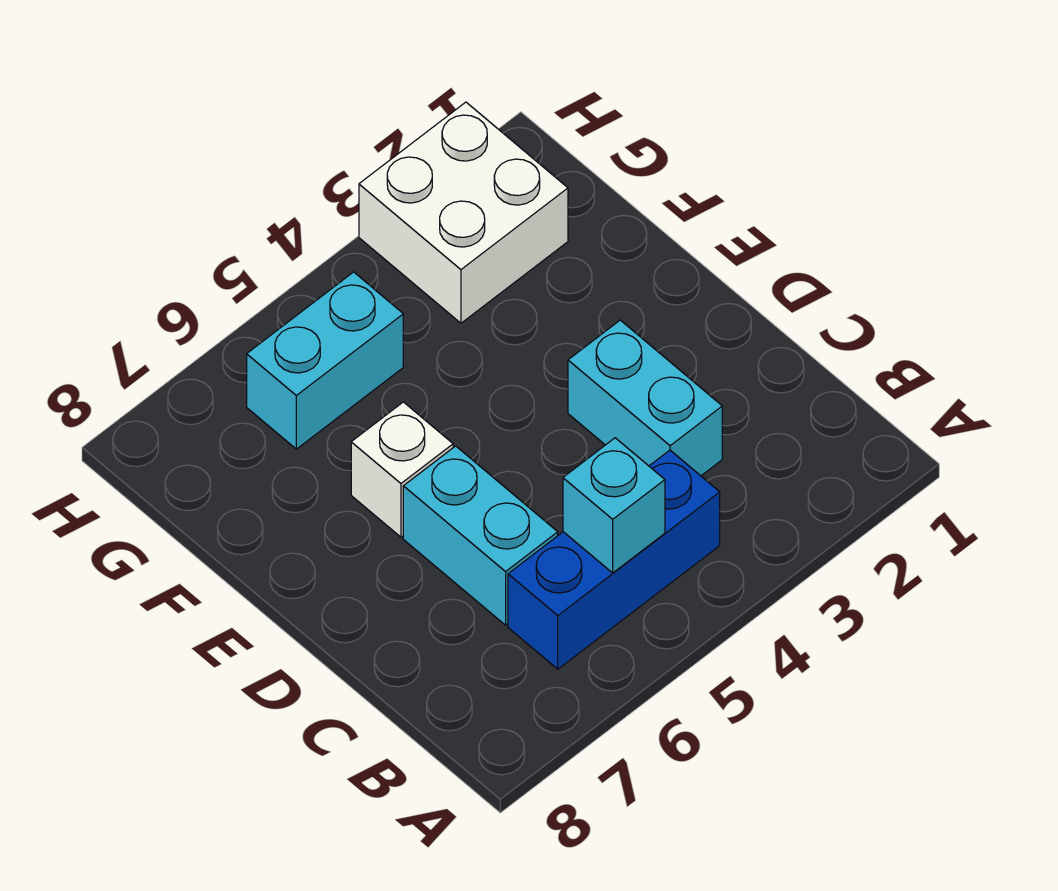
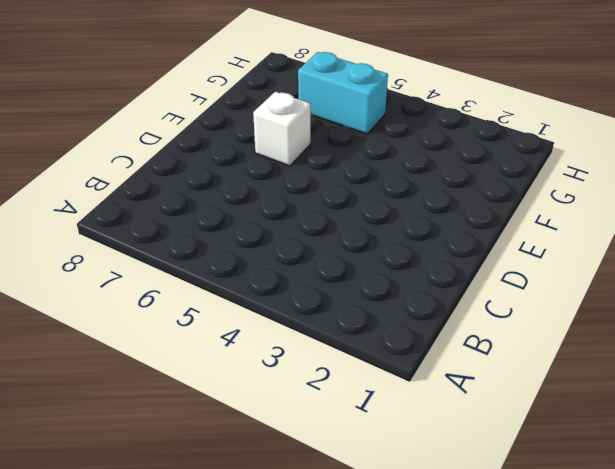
none -> blue brick B4:B6 level 1
none -> cyan brick C3:D3 level 1

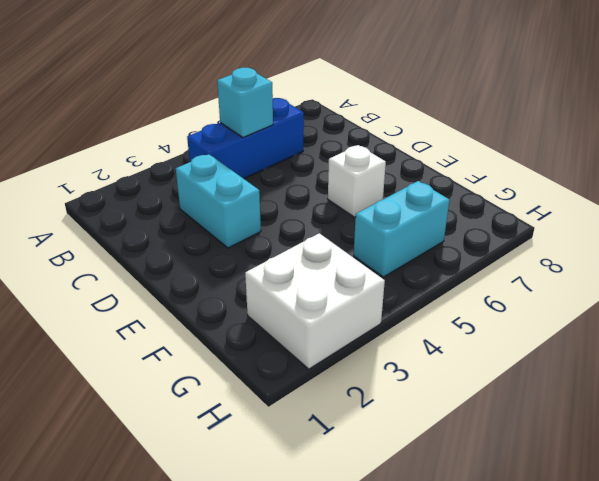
none -> cyan brick C6:D6 level 1

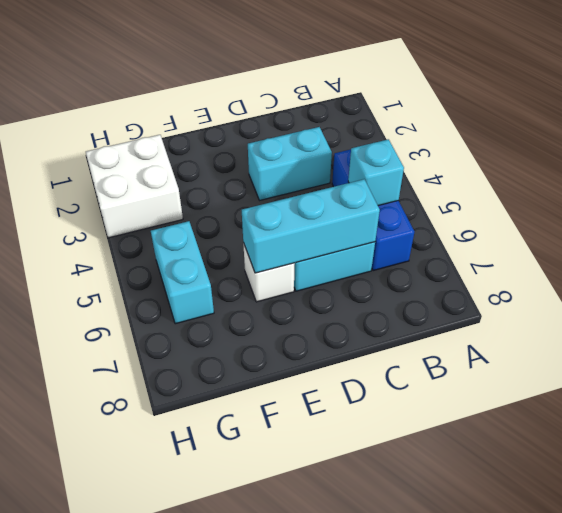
cyan brick C6:E6 level 2 -> none

